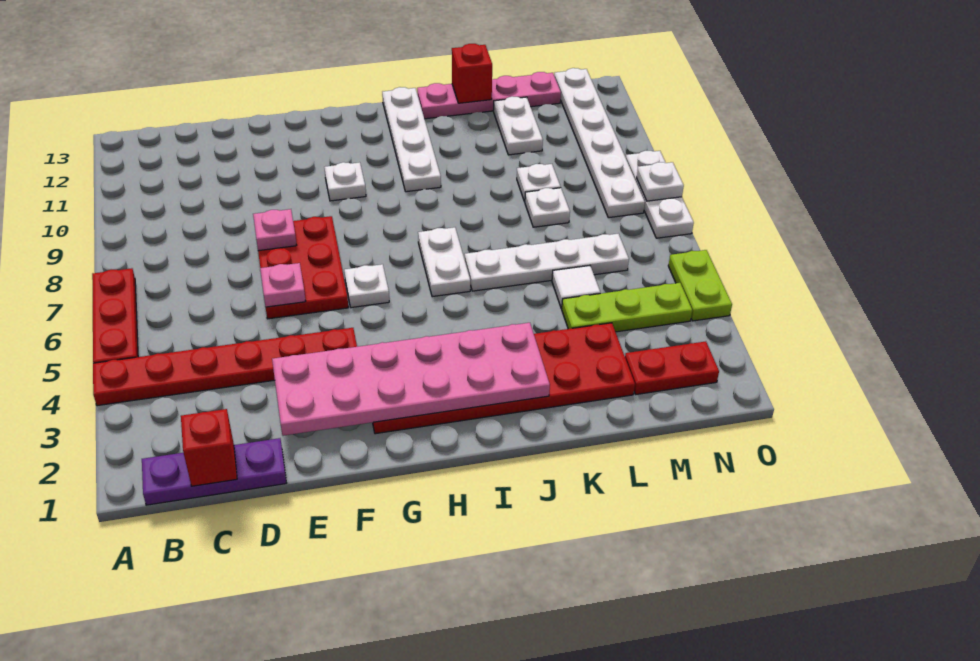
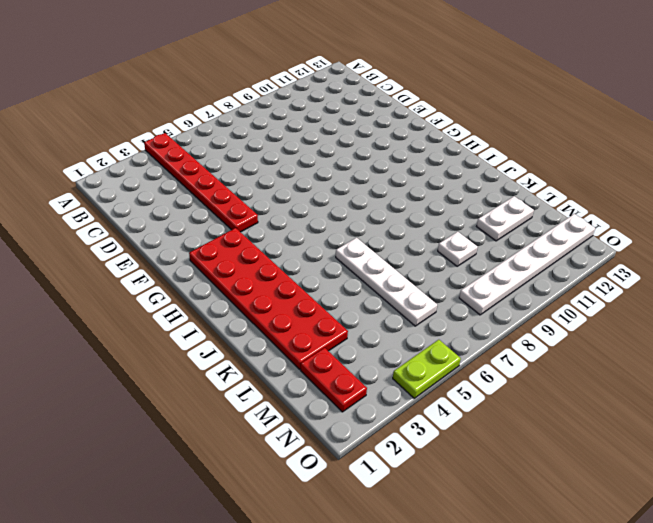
none -> red plate A5:A7 level 1
none -> purple plate B1:D1 level 1
none -> red plate E6:F8 level 1

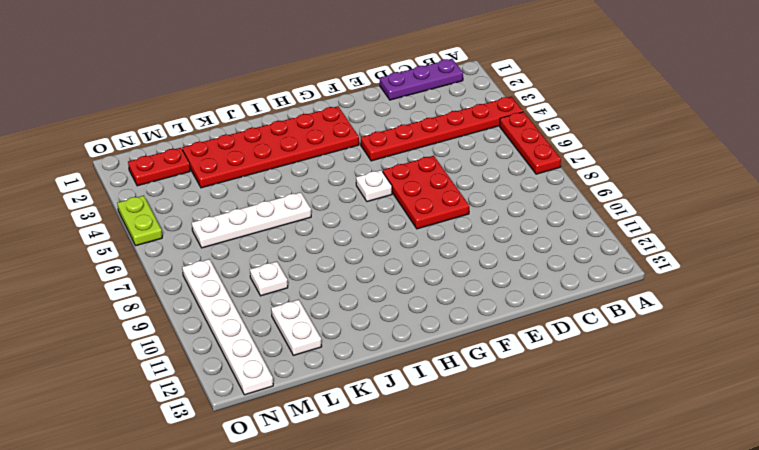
none -> white plate G10 level 1
none -> white plate I6:I7 level 1
none -> white plate I10:I13 level 1

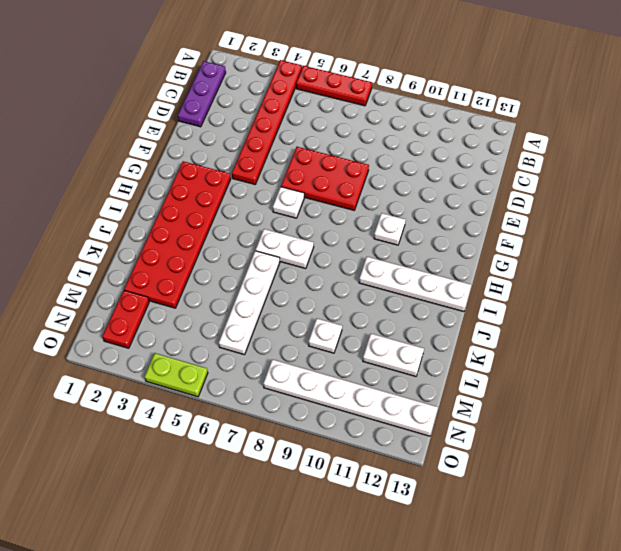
none -> pink plate J13:M13 level 1
none -> lime plate L4:N4 level 1
none -> white tile L5 level 1

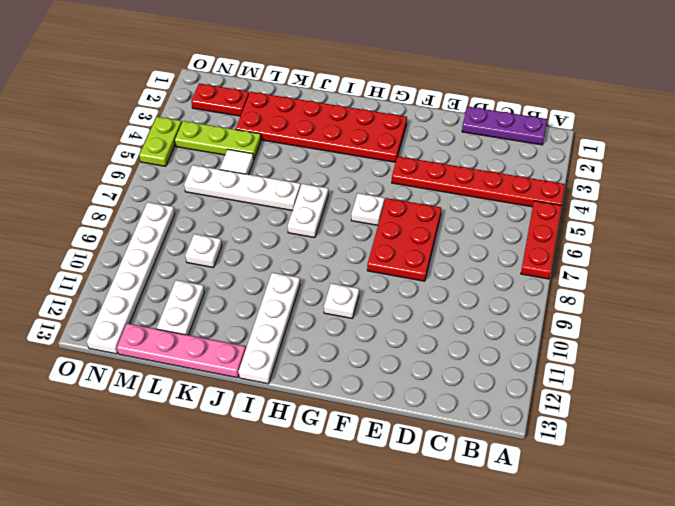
none -> white plate L8 level 1
none -> white plate O7:O9 level 1
none -> red brick C1 level 2

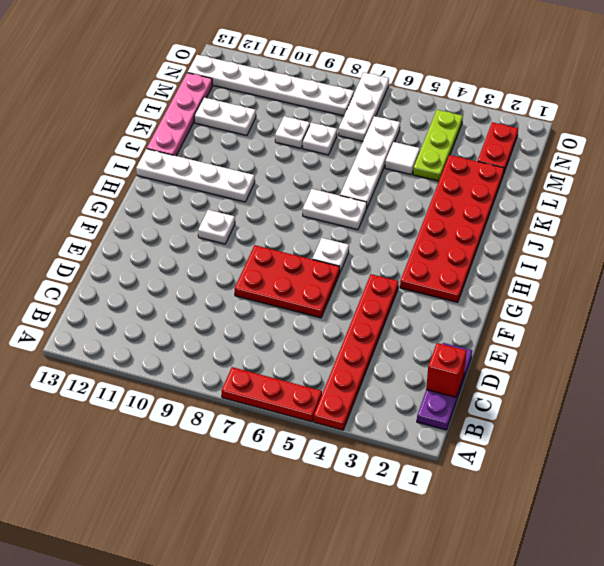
white plate M7:O7 level 1 -> white plate O7:O9 level 1
none -> lime plate O4:O5 level 1
none -> pink plate E2:J3 level 2
none -> pink plate E6 level 2

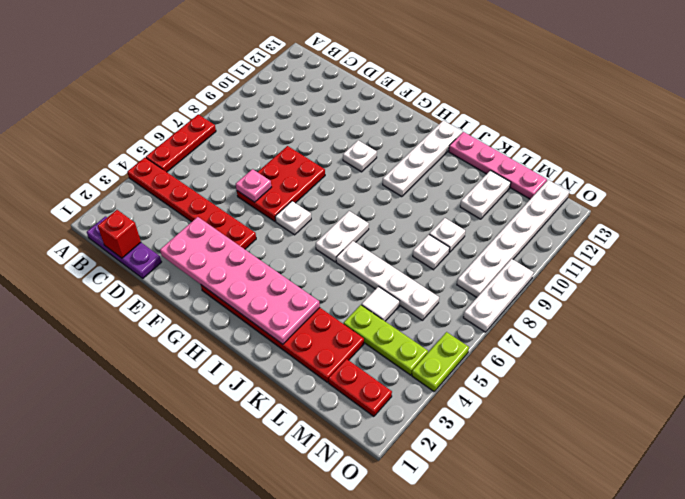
none -> pink plate E8 level 2
none -> red brick K13 level 2
none -> white plate O8 level 2

